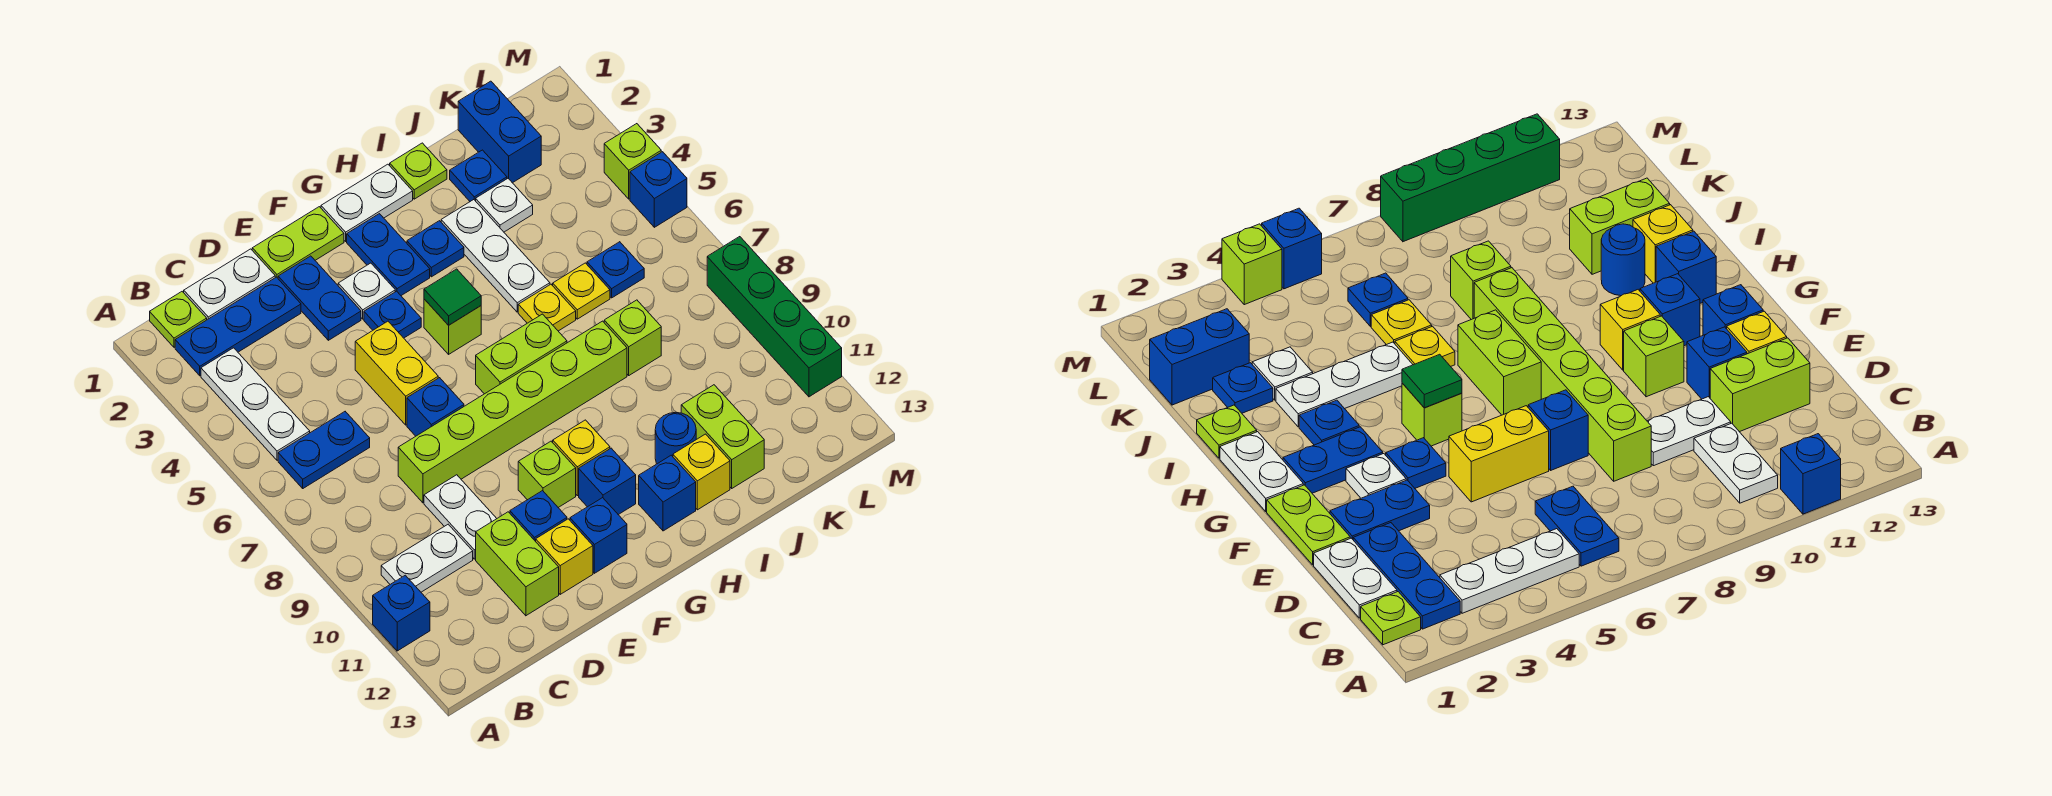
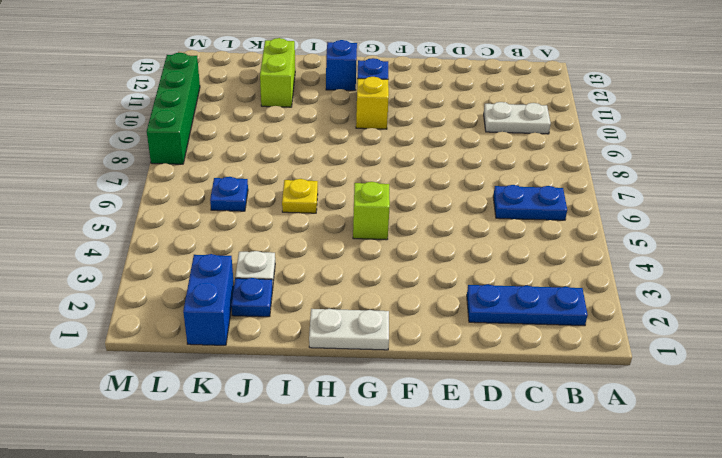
none -> blue brick A11 level 1
none -> lime plate B1 level 1
none -> white plate B3:B5 level 1
none -> white plate C1:D1 level 1

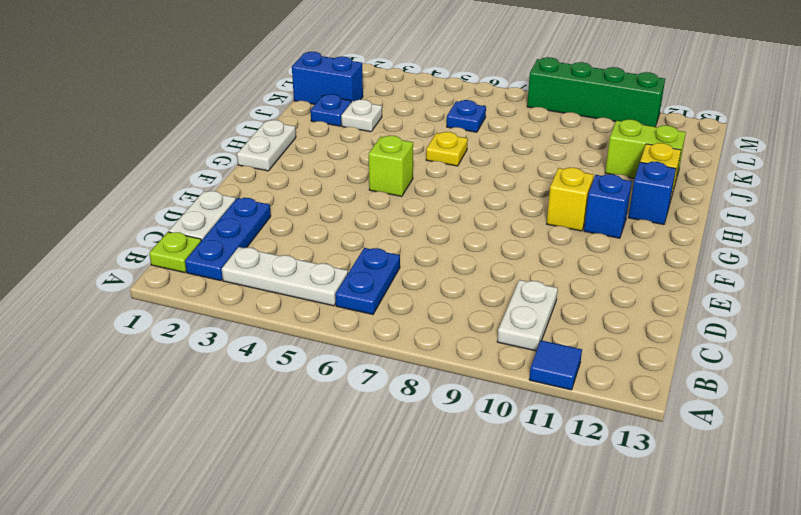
blue tile A11 level 1 -> blue brick A11 level 1
none -> lime brick D8:I8 level 1
none -> white plate D9:D10 level 1
none -> lime brick D11:D12 level 1
none -> lime plate E1:F1 level 1

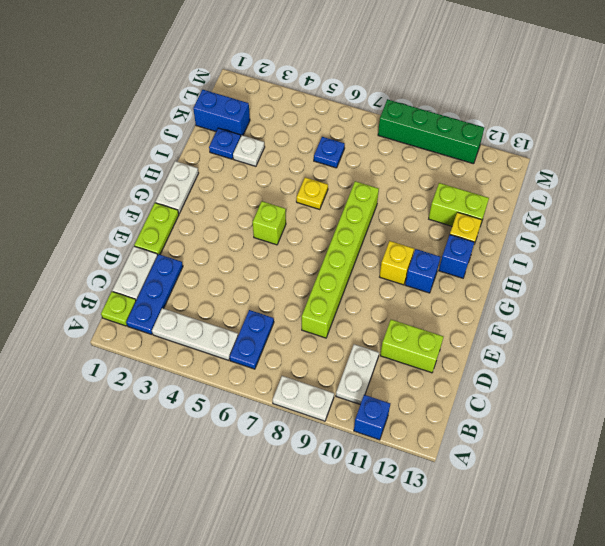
white plate A8:A9 level 1 -> white plate D9:D10 level 1
none -> blue plate E2:E3 level 1
none -> yellow brick E5:E6 level 1
none -> blue brick E7 level 1
none -> blue brick E11 level 1

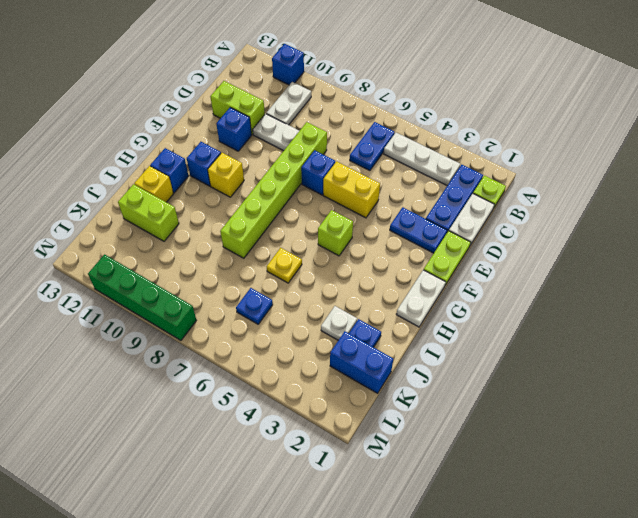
none -> yellow brick E12 level 1
none -> white plate F3 level 1
none -> blue plate F4 level 1
none -> lime brick F10 level 1

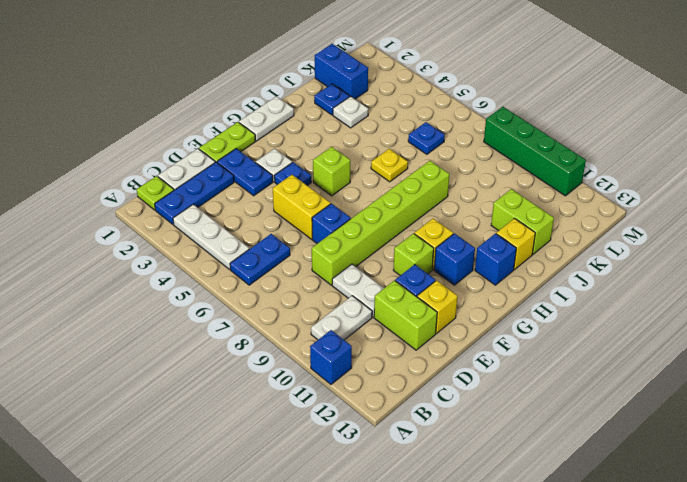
none -> blue brick F12 level 1
none -> blue plate G2:G3 level 1
none -> lime brick G7:H7 level 1
none -> blue plate H3 level 1

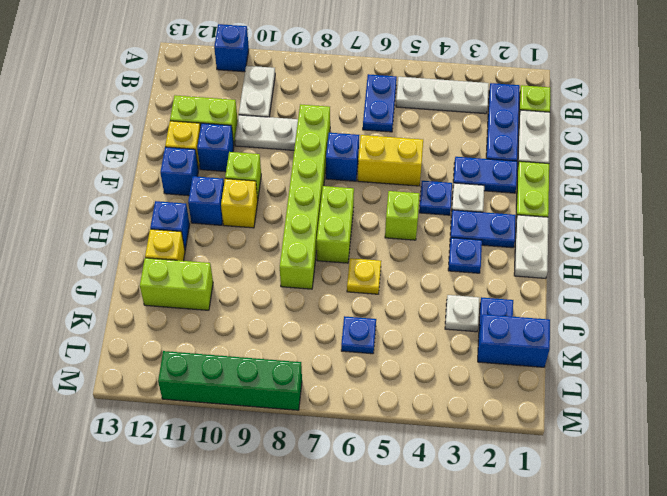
none -> lime plate I1 level 1
none -> white plate I3:I5 level 1
none -> blue round brick I11 level 1
none -> yellow plate J6 level 1

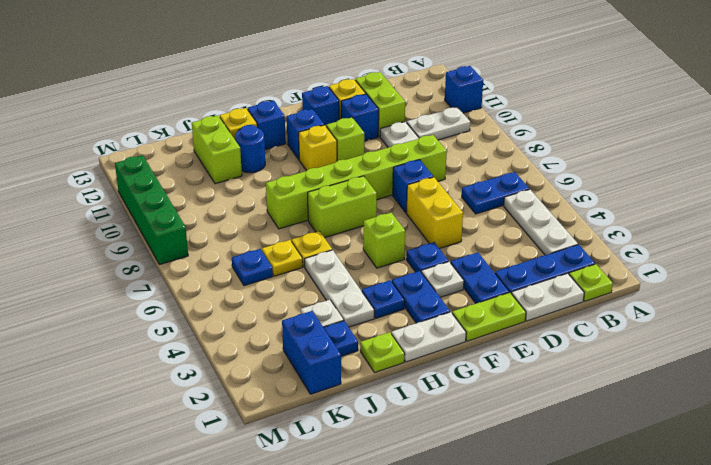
none -> lime brick J8 level 1
none -> lime brick M4 level 1
none -> blue brick M5 level 1
none -> green tile G5 level 2

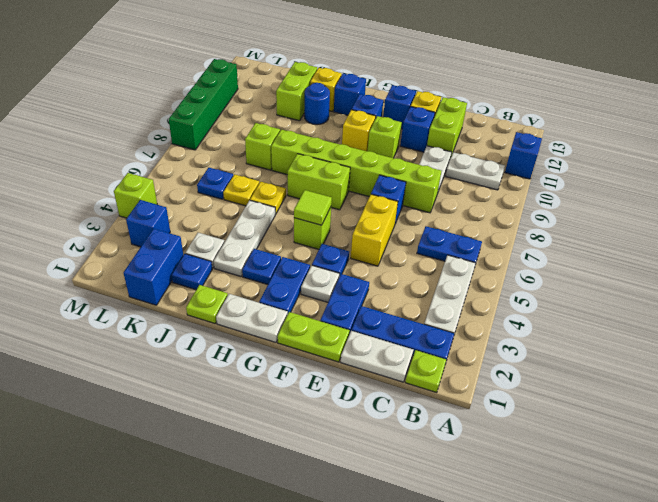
lime tile G5 level 2 -> green tile G5 level 2
blue brick L3 level 1 -> blue brick M5 level 1

